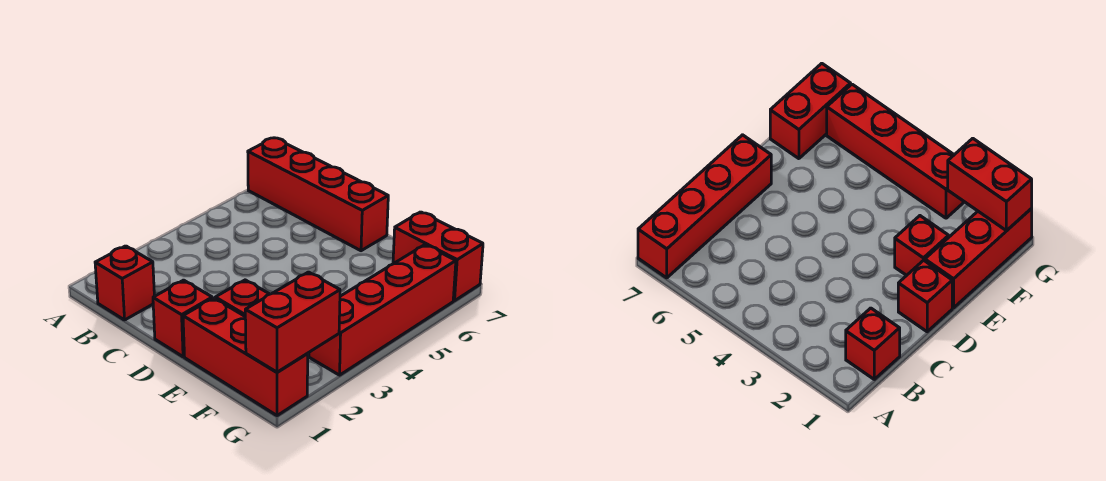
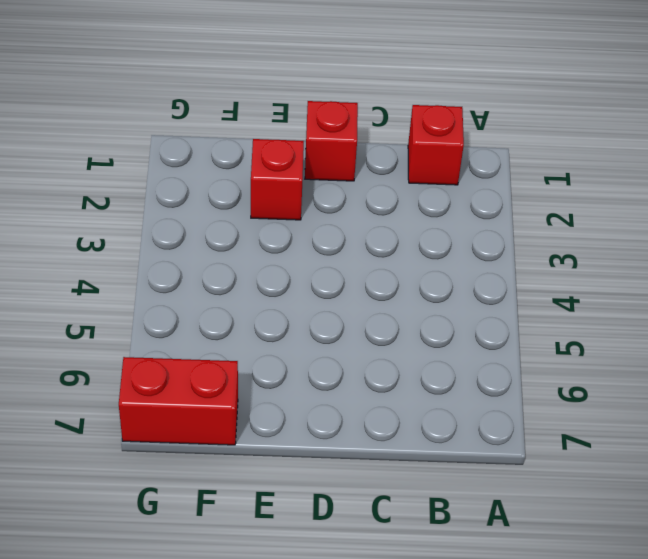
none -> red brick A7:D7 level 1
none -> red brick E1:G1 level 1

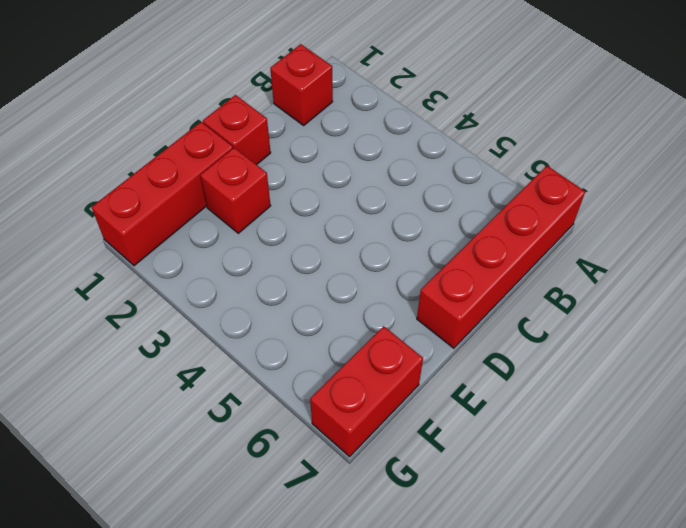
none -> red brick G3:G6 level 1
none -> red brick G1:G2 level 2

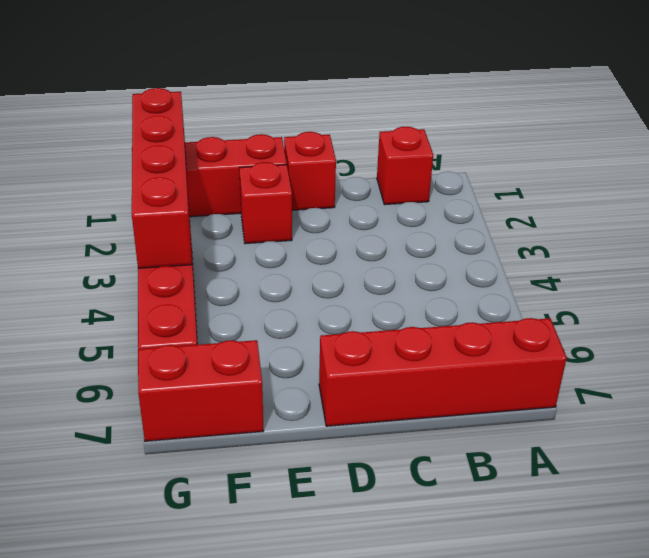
red brick G1:G4 level 2 -> red brick G1:G2 level 2

